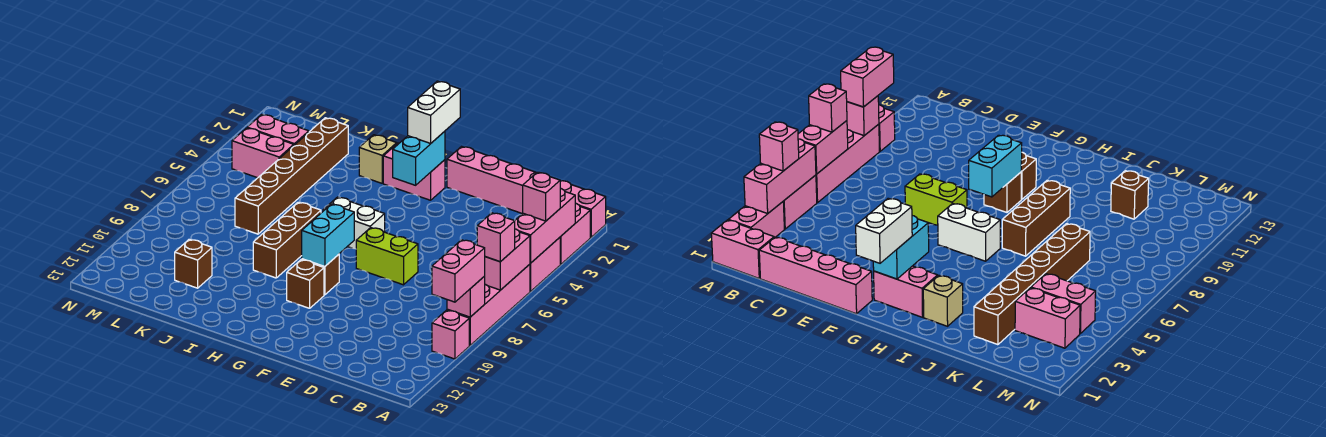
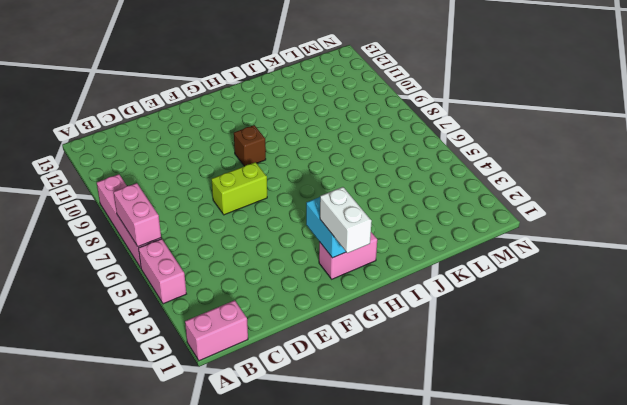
none -> pink brick A2:A3 level 1
none -> pink brick A10 level 1
none -> pink brick C1:F1 level 1

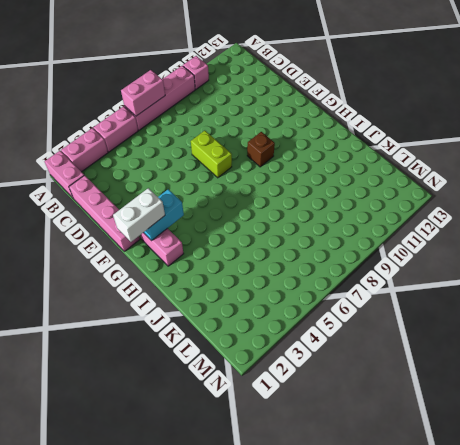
none -> white brick G6:H6 level 1
none -> brown brick G10 level 1
none -> tan brick I2 level 1

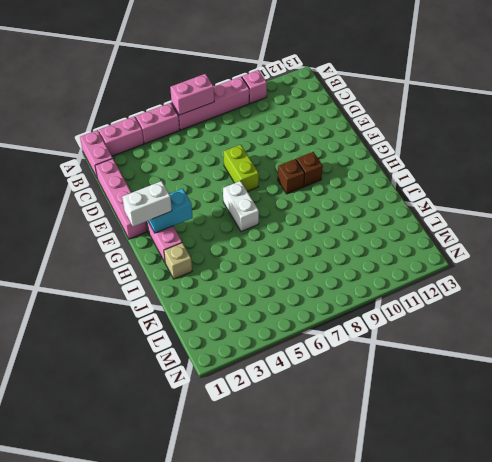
none -> brown brick I7:I9 level 1
none -> brown brick K2:K7 level 1
none -> brown brick K11 level 1

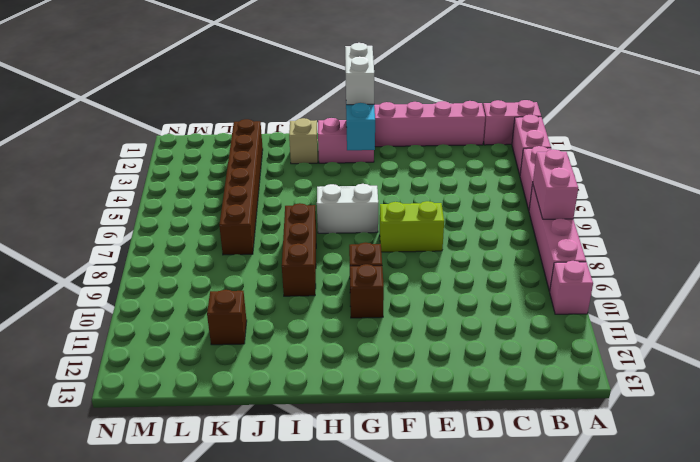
none -> pink brick L3:M3 level 1
none -> pink brick L4:M4 level 1
none -> pink brick A3:A5 level 2

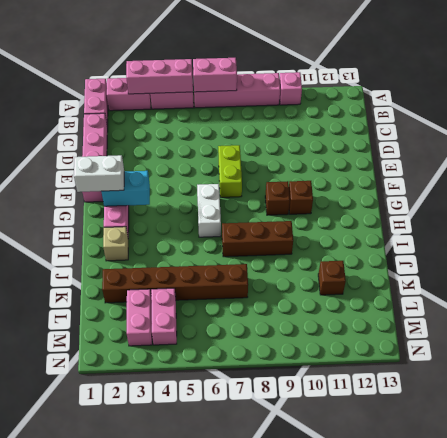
none -> pink brick A9 level 2
none -> cyan brick G8:G9 level 2
none -> pink brick A4 level 3

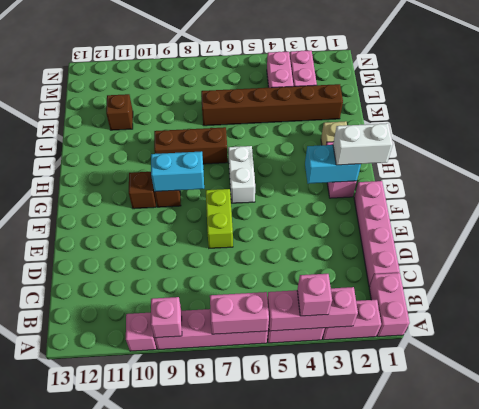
none -> pink brick A7 level 3
none -> pink brick A9:A10 level 3

